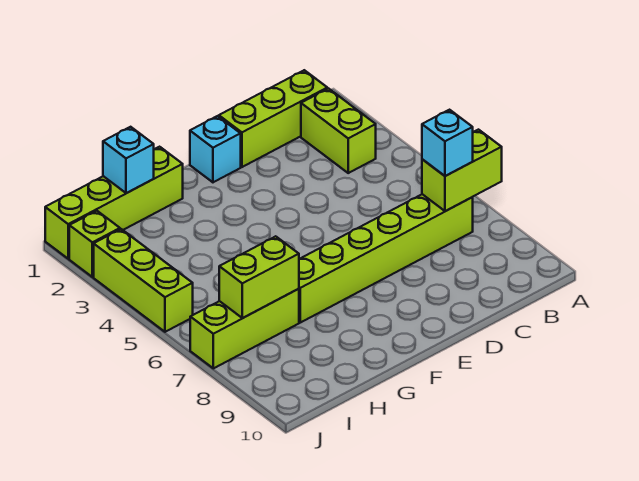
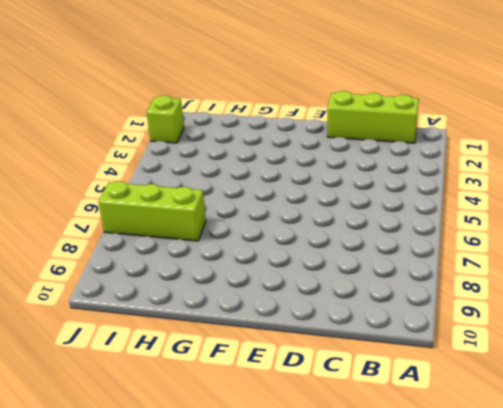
none -> lime brick B2:B3 level 1
none -> lime brick B7:G7 level 1
none -> cyan brick E1 level 1

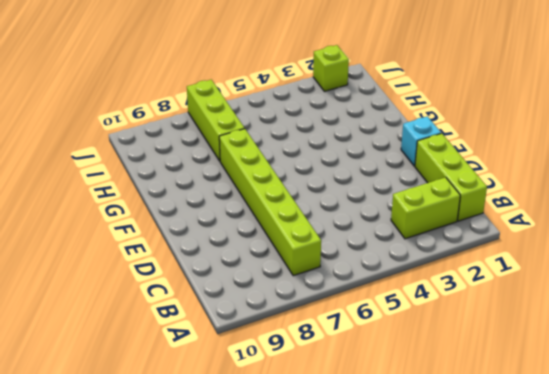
none -> lime brick G1:J1 level 1
none -> lime brick J3:J5 level 1
none -> lime brick A7:B7 level 2

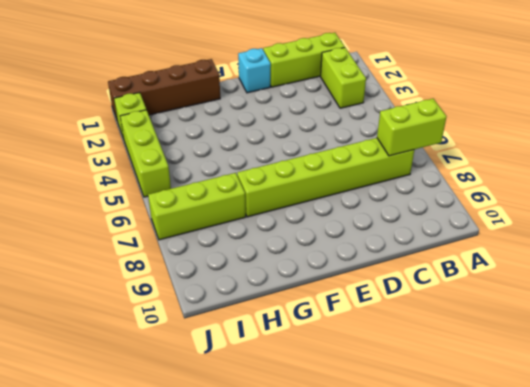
brown brick G1:J1 level 1 -> lime brick G1:J1 level 1
none -> cyan brick H1 level 2
none -> lime brick H7:I7 level 2
none -> cyan brick B7 level 3

